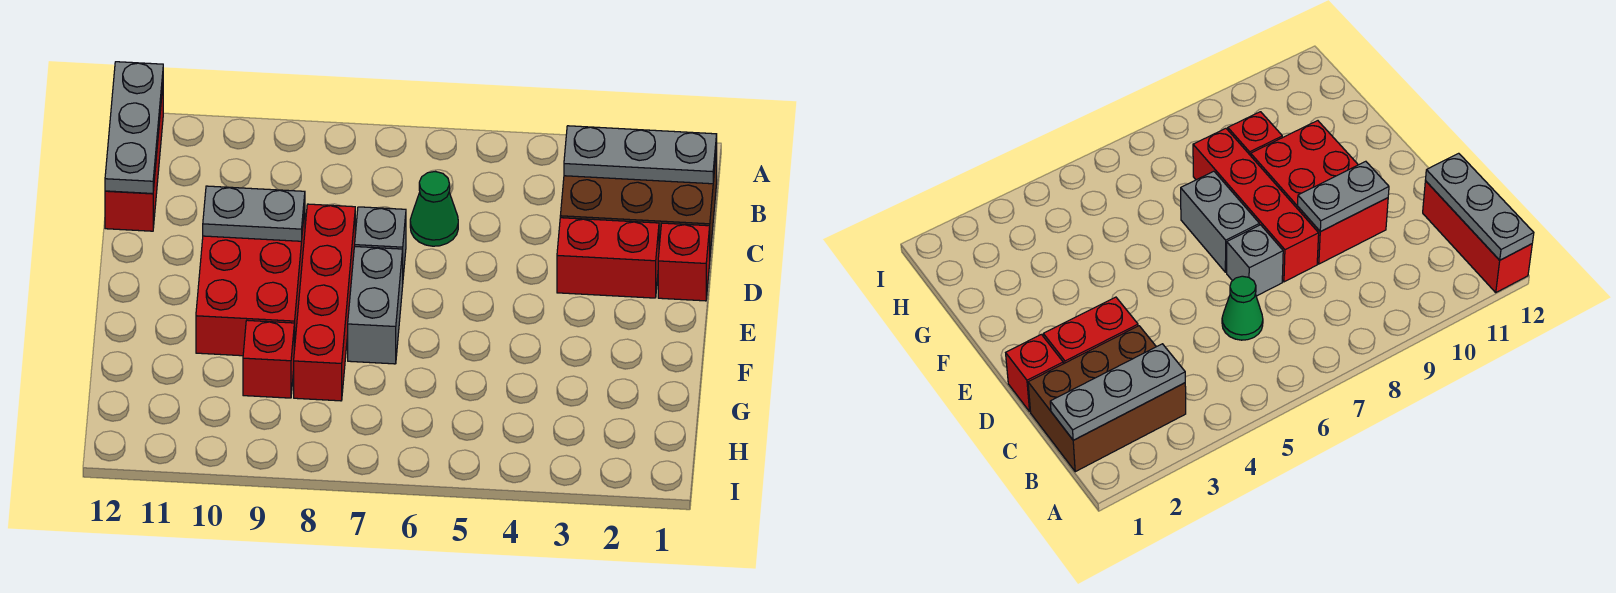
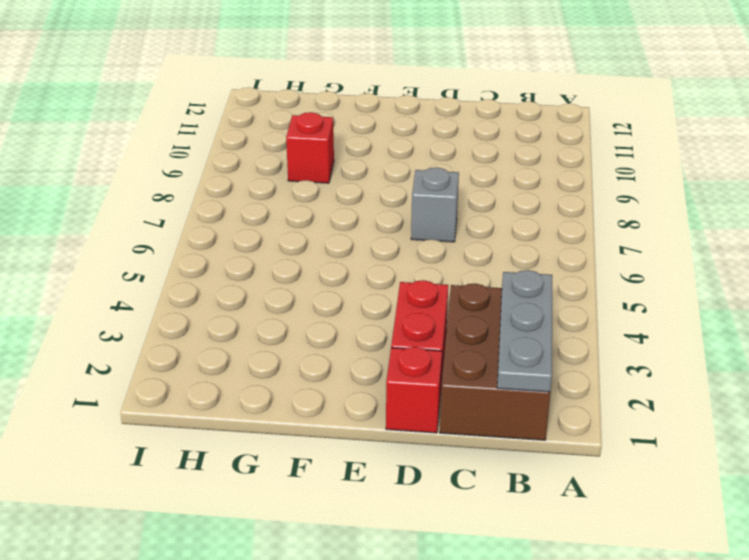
none -> red brick A12:C12 level 1
none -> green cone C6 level 1
none -> red brick D8:G8 level 1

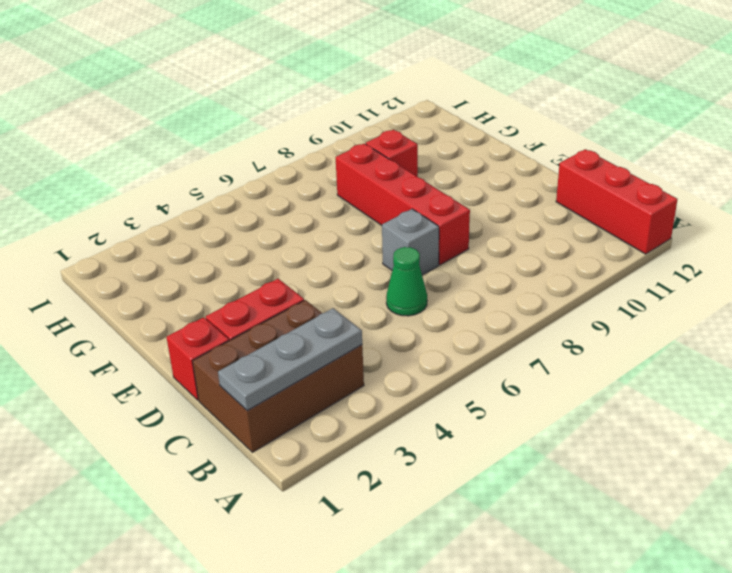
none -> red brick D9:F10 level 1
none -> grey brick E7:F7 level 1
none -> grey plate A12:C12 level 2

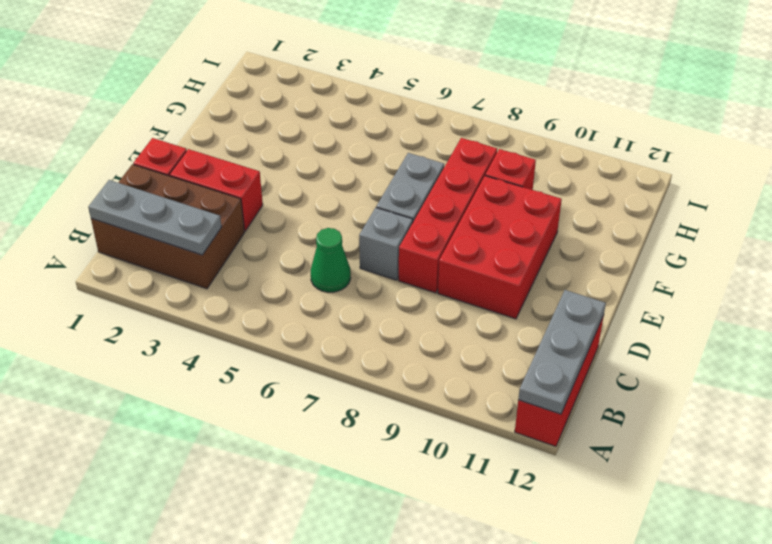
none -> grey plate D9:D10 level 2

